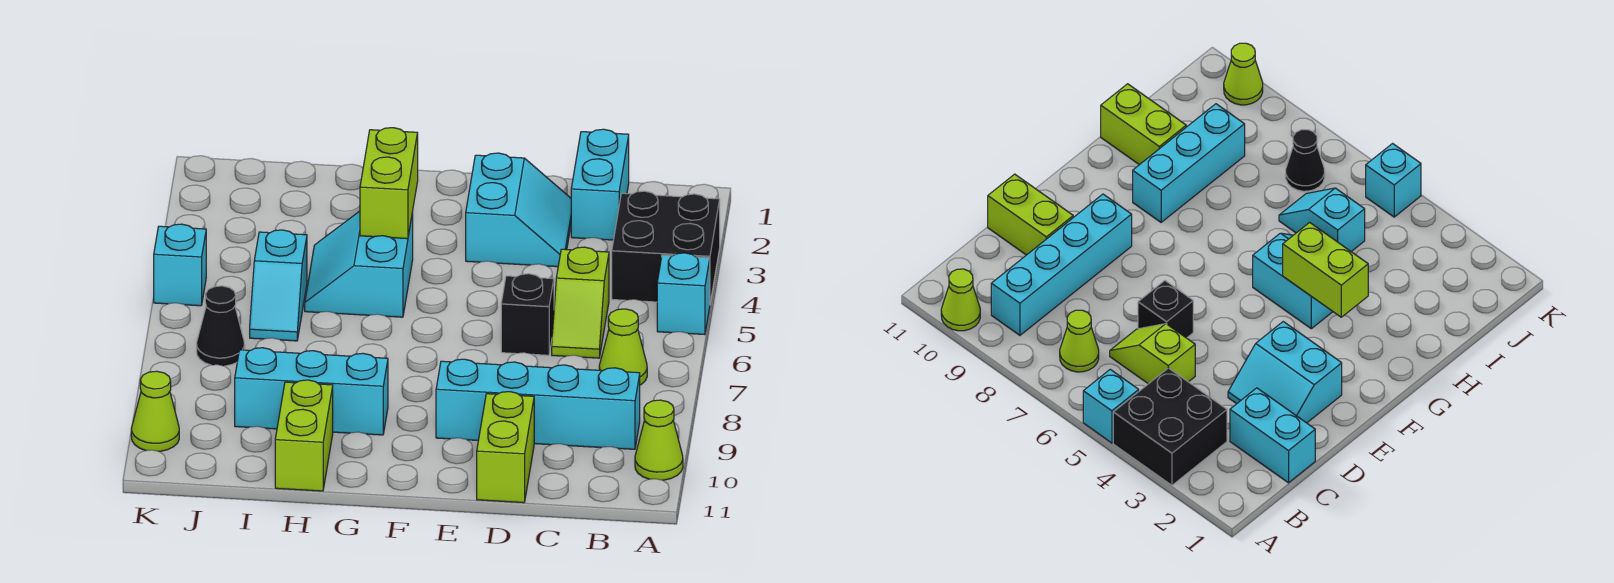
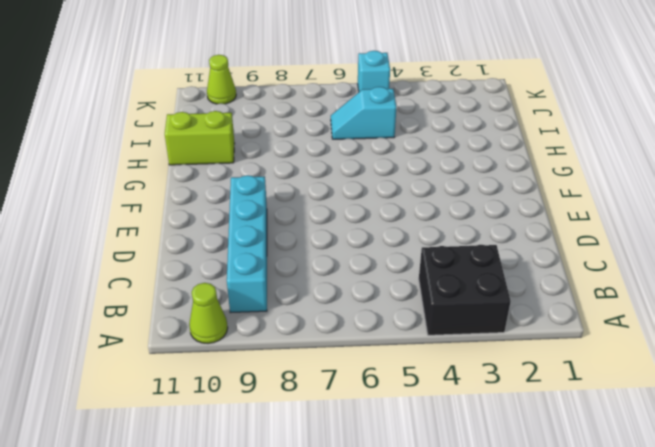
none -> cyan brick A5 level 1
none -> lime cone B7 level 1
none -> cyan brick C1:C2 level 1

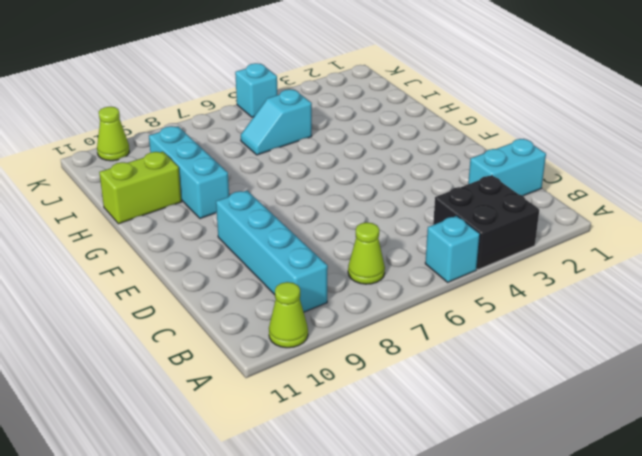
none -> lime slope C5:C6 level 1 top 5
none -> cyan slope D2:E3 level 1 top E
none -> black brick D6 level 1

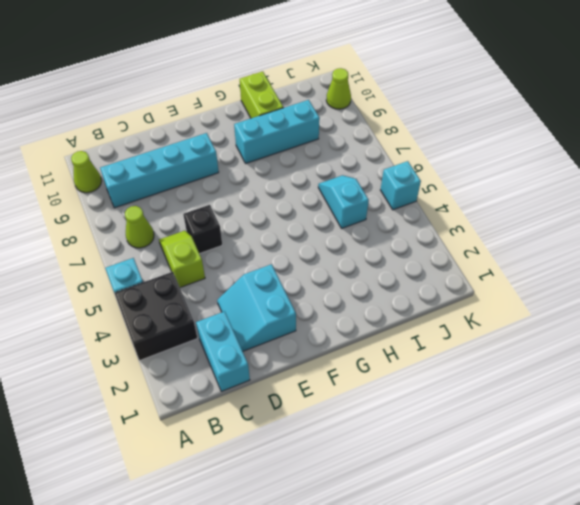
none -> lime brick D10:D11 level 1
none -> cyan slope G4:H5 level 1 top G
none -> black cone J7 level 1

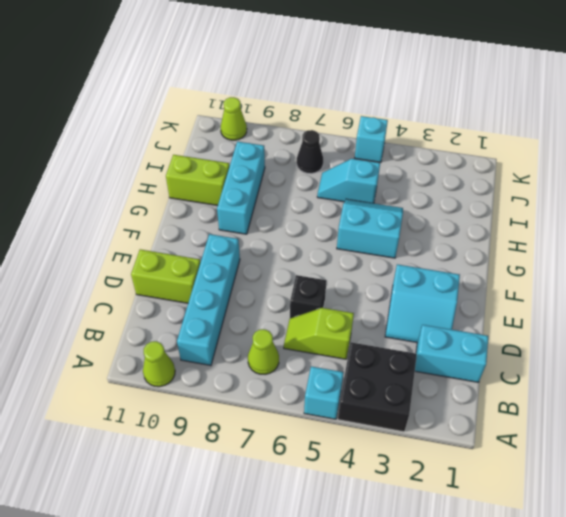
none -> lime brick G3:G4 level 2

